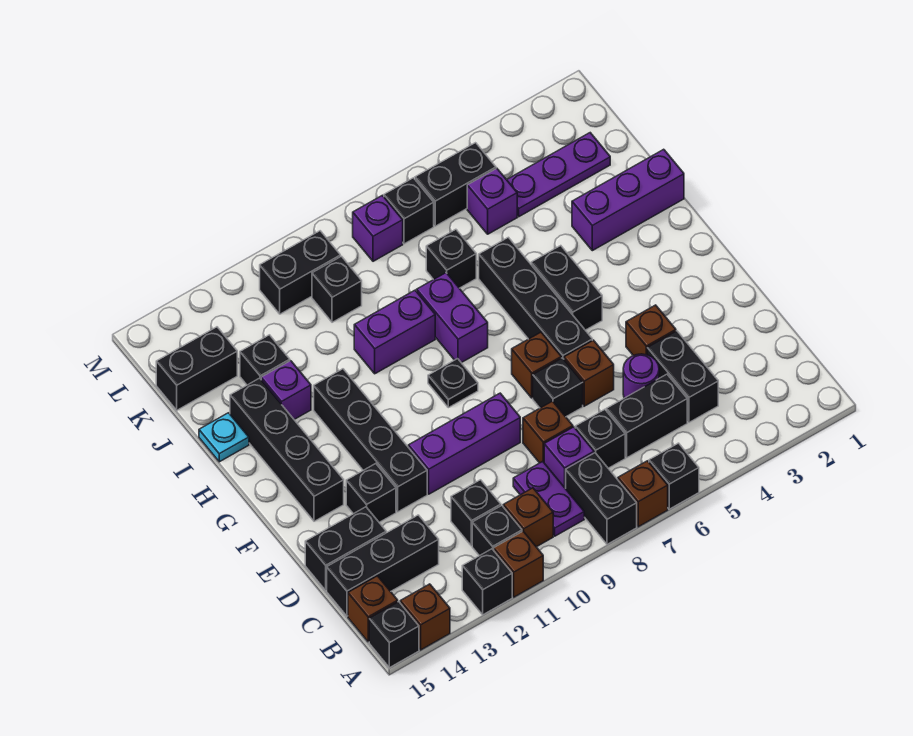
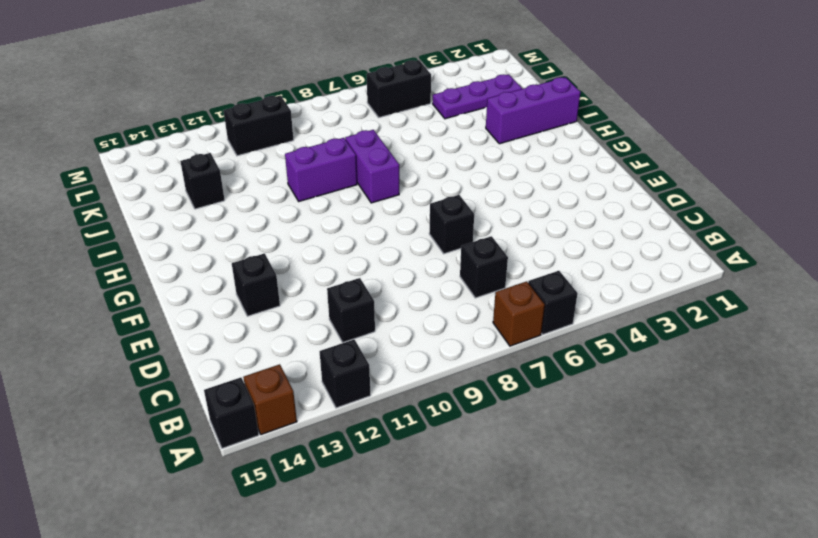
none -> black brick A8:B8 level 1
none -> brown brick A11 level 1
none -> purple plate B9:C9 level 1
none -> brown brick B10 level 1

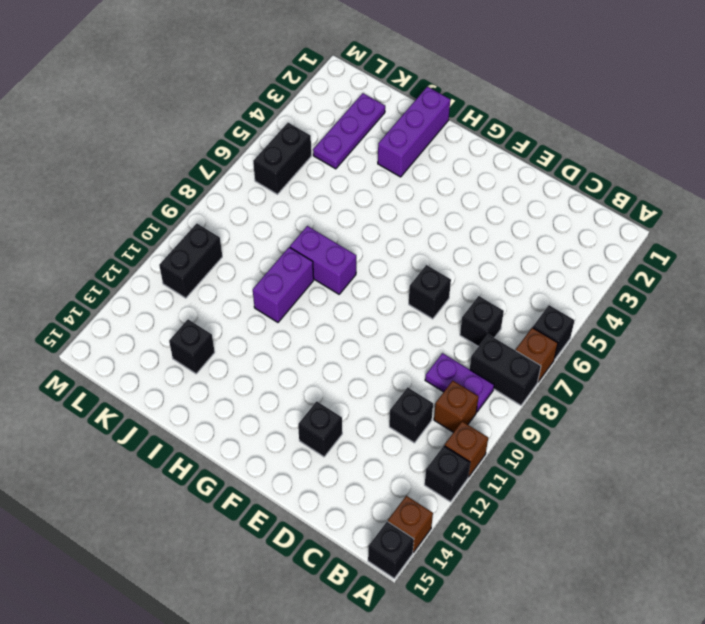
none -> black brick B11 level 1
none -> brown brick B15 level 1
none -> black brick C4:D4 level 1
none -> black brick C5:C6 level 1

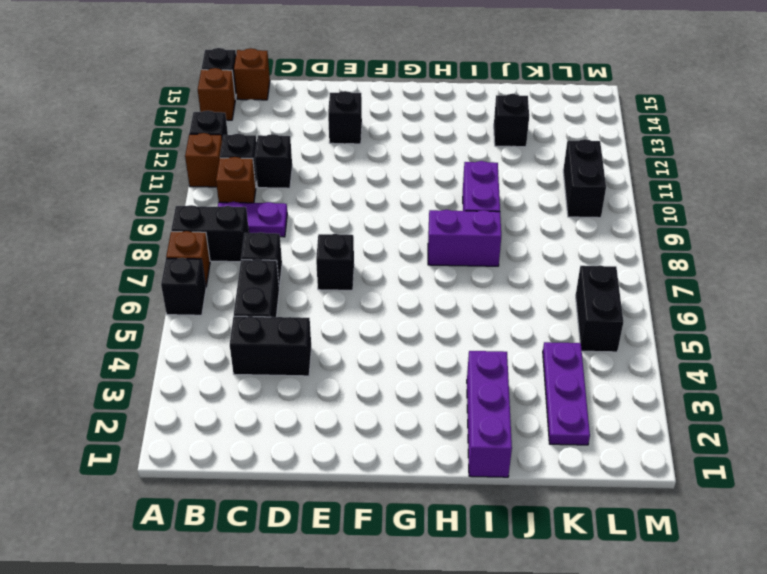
none -> purple brick C8 level 1
none -> black brick C13:C15 level 1
none -> purple round brick D5 level 1
none -> brown brick D8 level 1

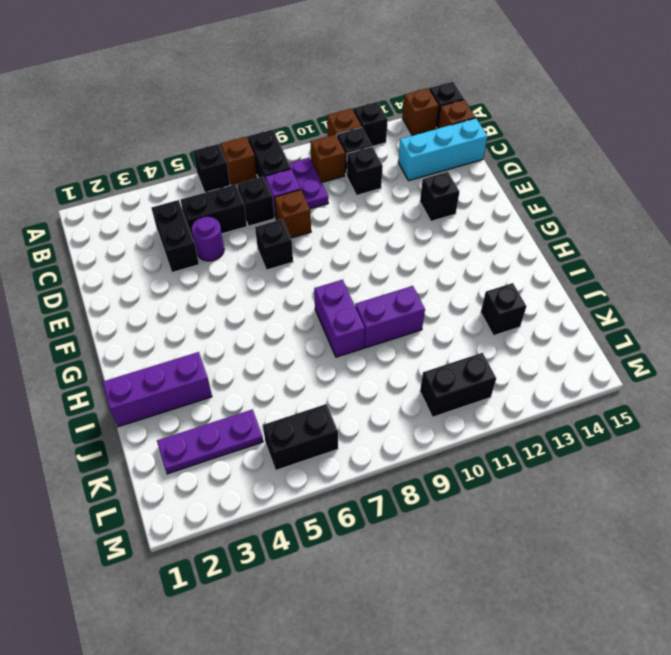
cyan brick C13:C15 level 1 -> black brick C13:C15 level 1
none -> black brick D14:D15 level 1
none -> brown brick E4 level 1
none -> brown brick E6 level 1
none -> purple brick E9:E11 level 1

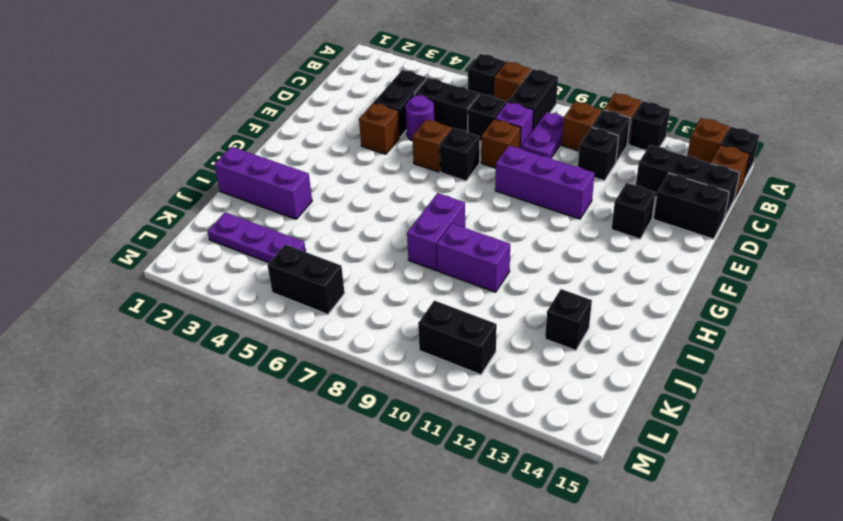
none -> black brick E12:H12 level 1
none -> black brick F6:I6 level 1
none -> brown brick F7 level 1
none -> black brick F14:I14 level 1

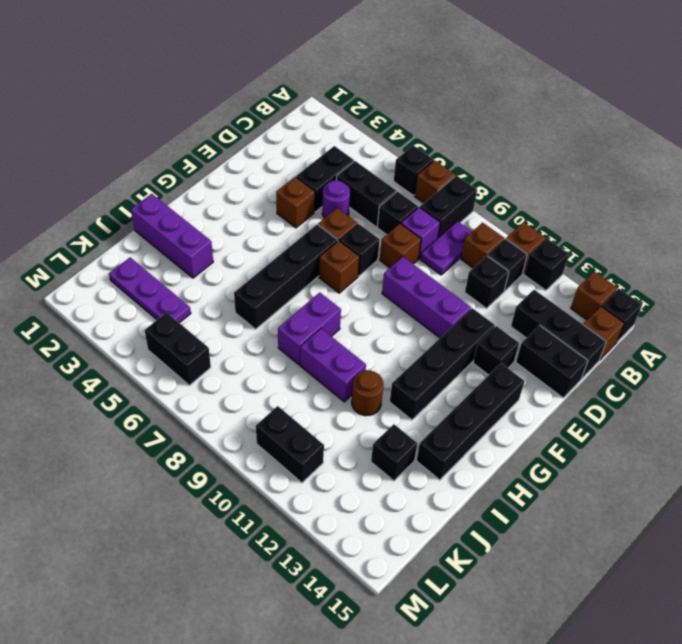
brown round brick I11 level 1 -> none
none -> black brick G5:H5 level 1
none -> black plate G9 level 1
none -> purple brick I13 level 1
none -> cyan plate I15 level 1

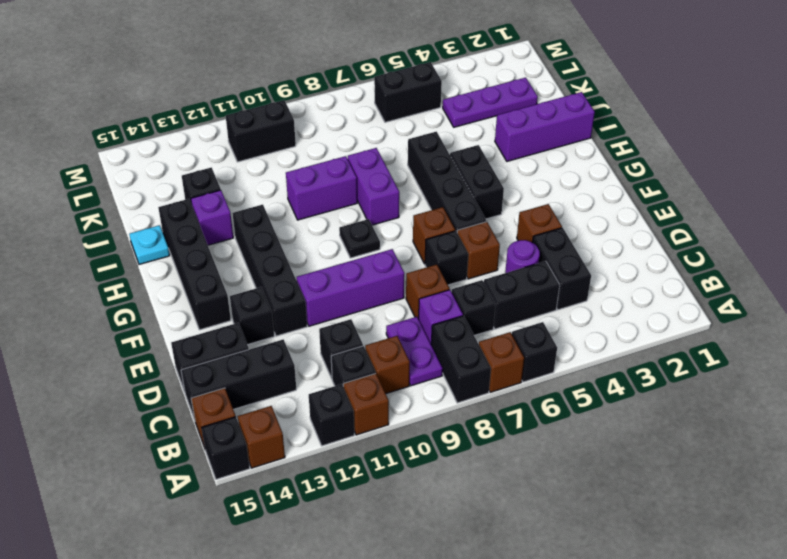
none -> black brick J7 level 1
none -> purple brick K5 level 1
none -> black brick K10 level 1
none -> black brick K14:K15 level 1

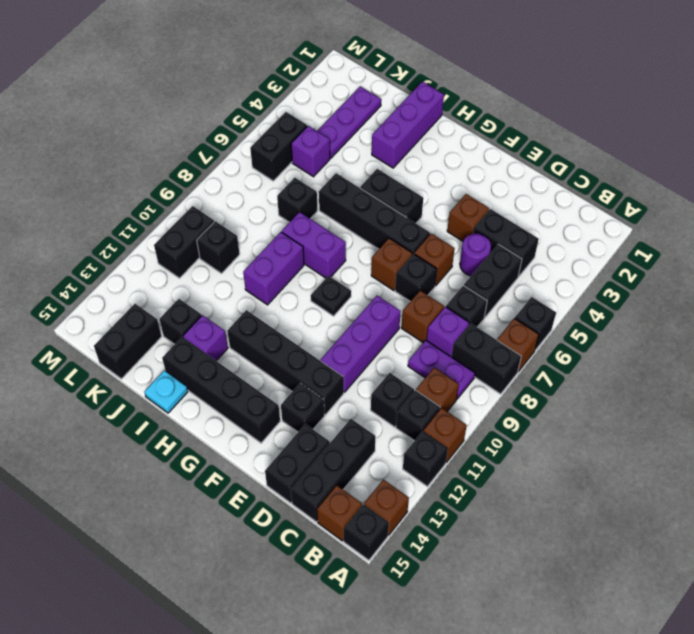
none -> black brick L7 level 1
none -> purple brick L8 level 1

